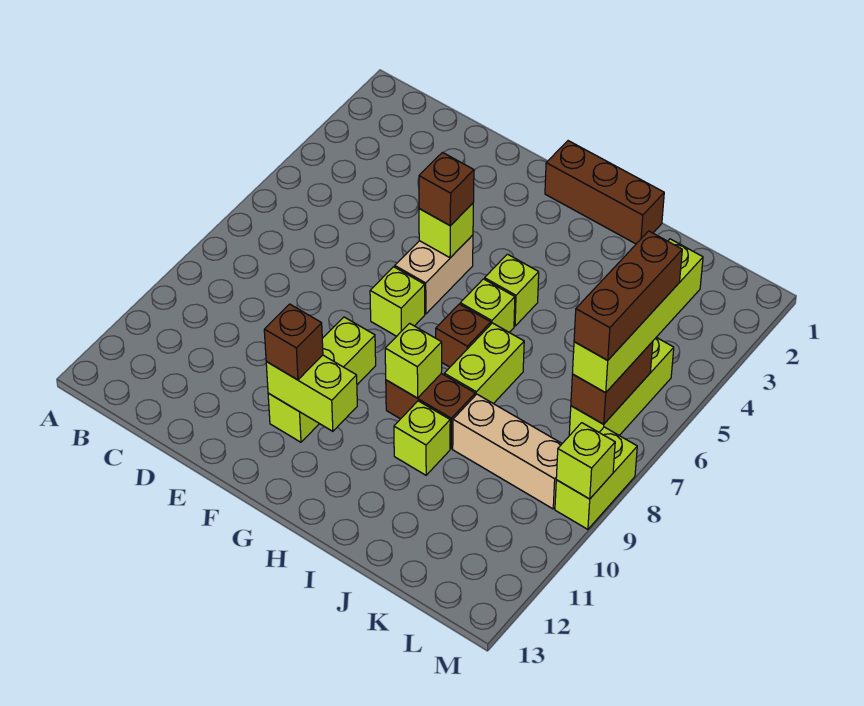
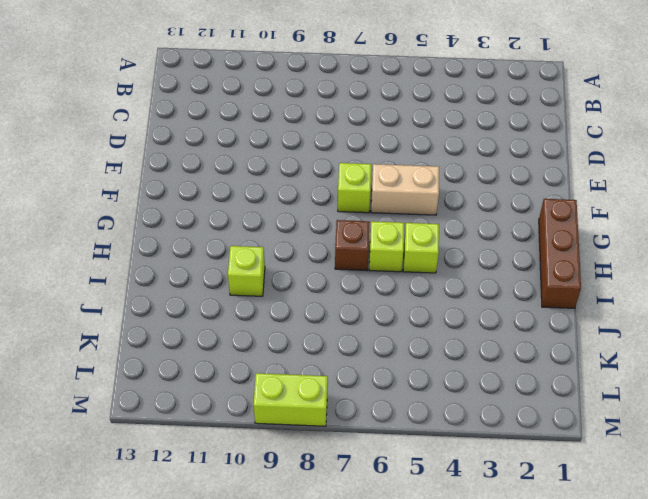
none -> lime brick F9:F11 level 1
none -> brown brick H9:I9 level 1
none -> lime brick I7:I8 level 1

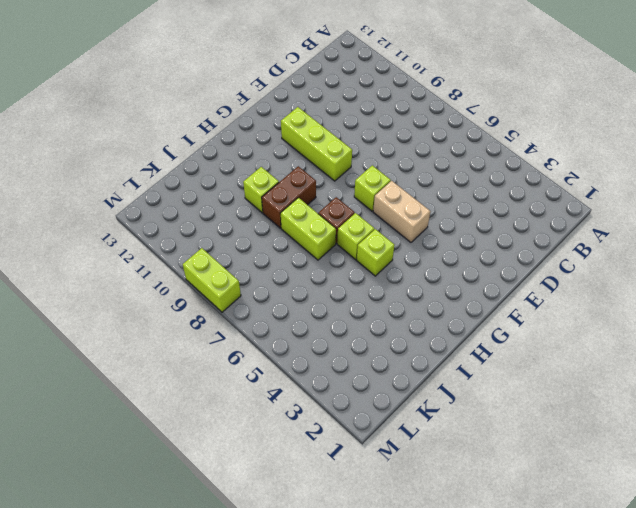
none -> brown brick G1:I1 level 1
none -> tan brick J9:L9 level 1
none -> lime brick L5:L7 level 1

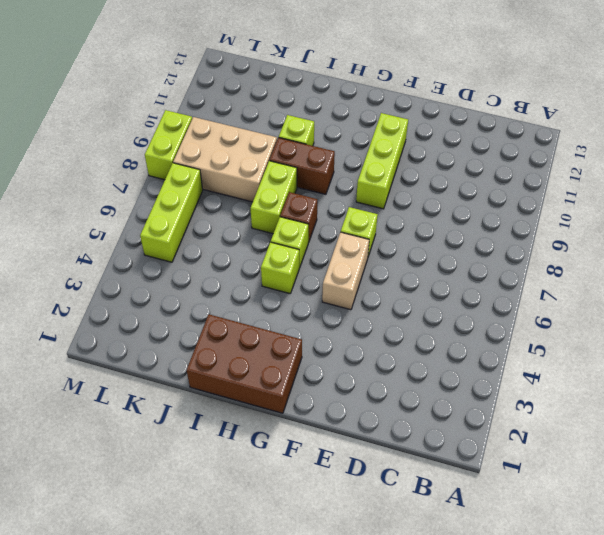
brown brick G1:I2 level 1 -> brown brick G1:I1 level 1
tan brick J8:L9 level 1 -> tan brick J9:L9 level 1
none -> lime brick F5 level 2
none -> lime brick F11:G11 level 2
none -> lime brick H9 level 2

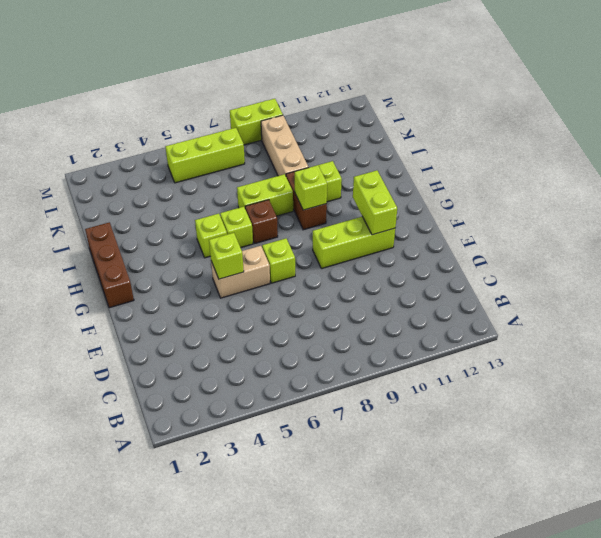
none -> brown brick L6:L7 level 2
none -> lime brick M9 level 2
none -> brown brick F5 level 3

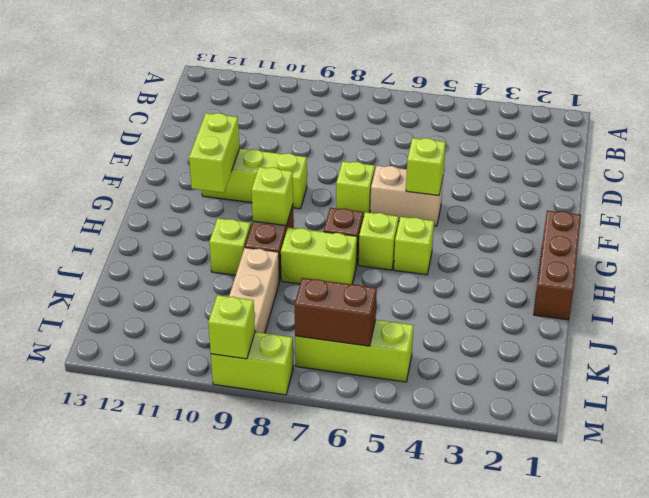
none -> brown brick F5 level 3
none -> brown brick F11 level 3
none -> lime brick L4:L7 level 3

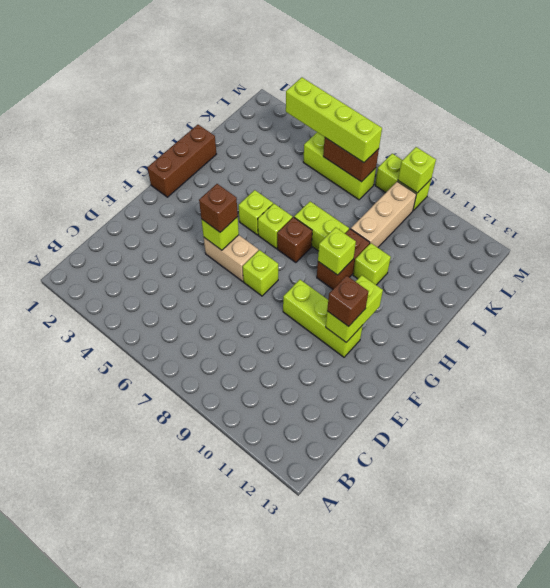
none -> brown brick L5:L7 level 4

